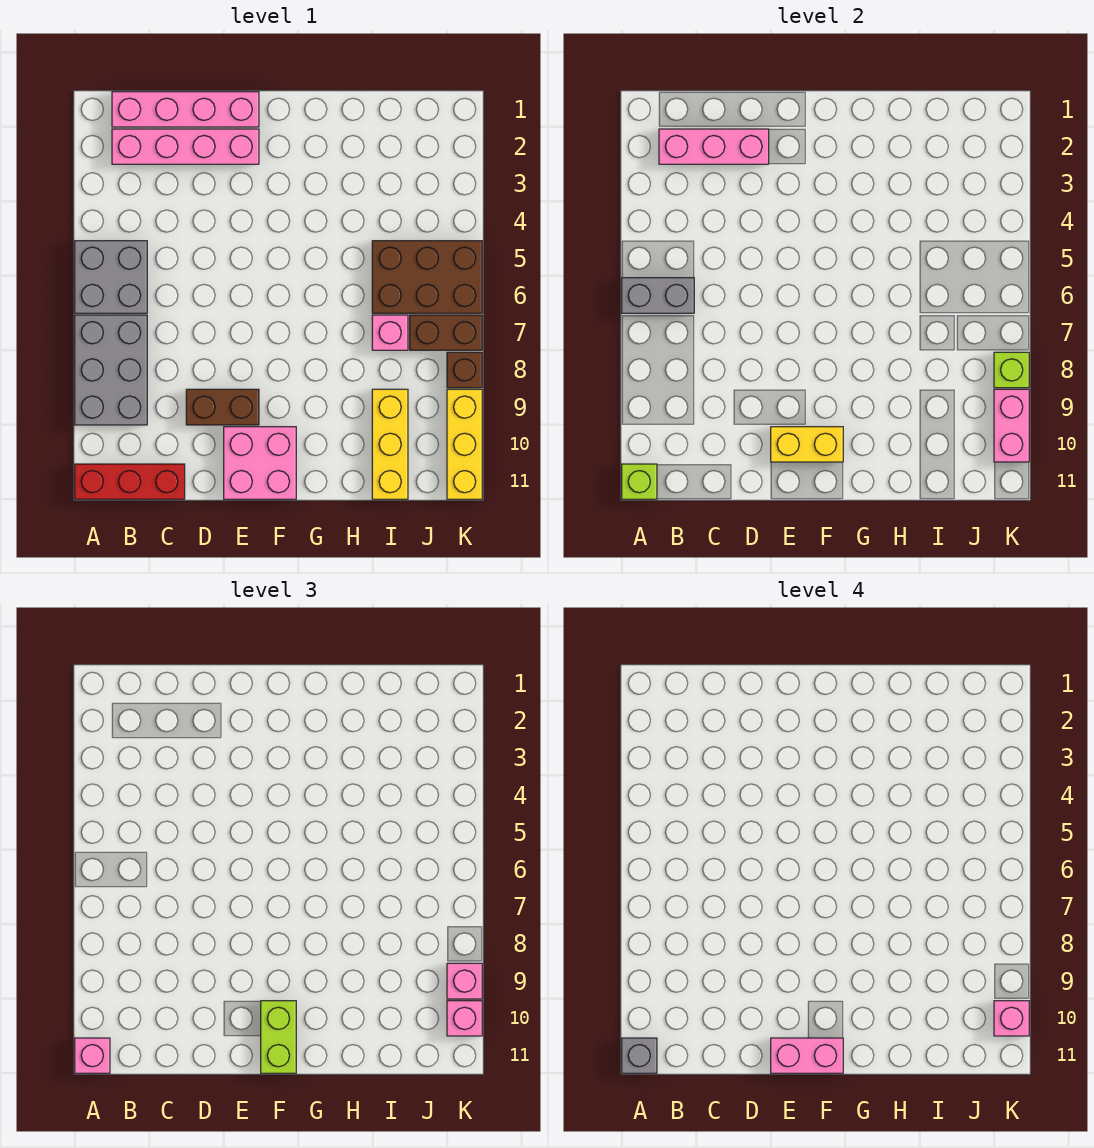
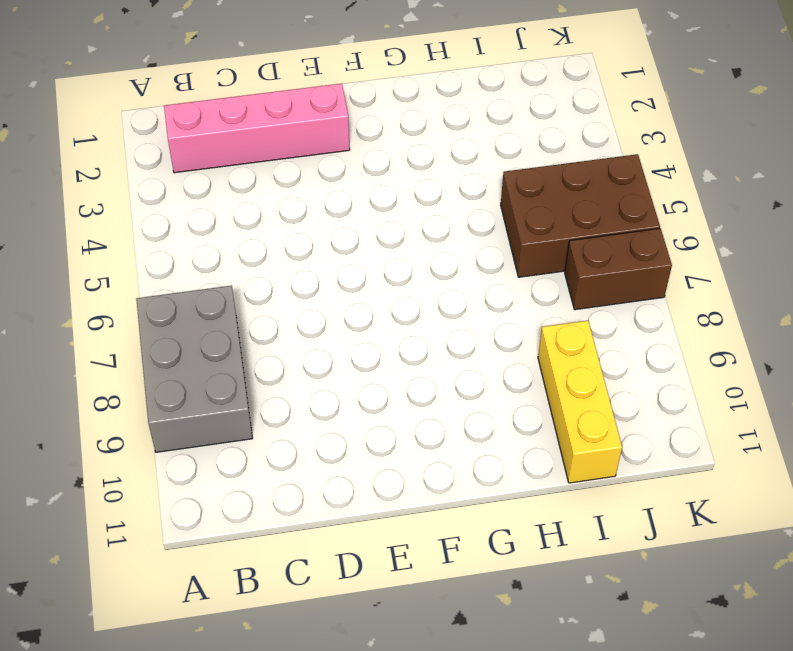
none -> grey brick A5:B6 level 1
none -> red brick A11:C11 level 1
none -> pink brick B1:E1 level 1

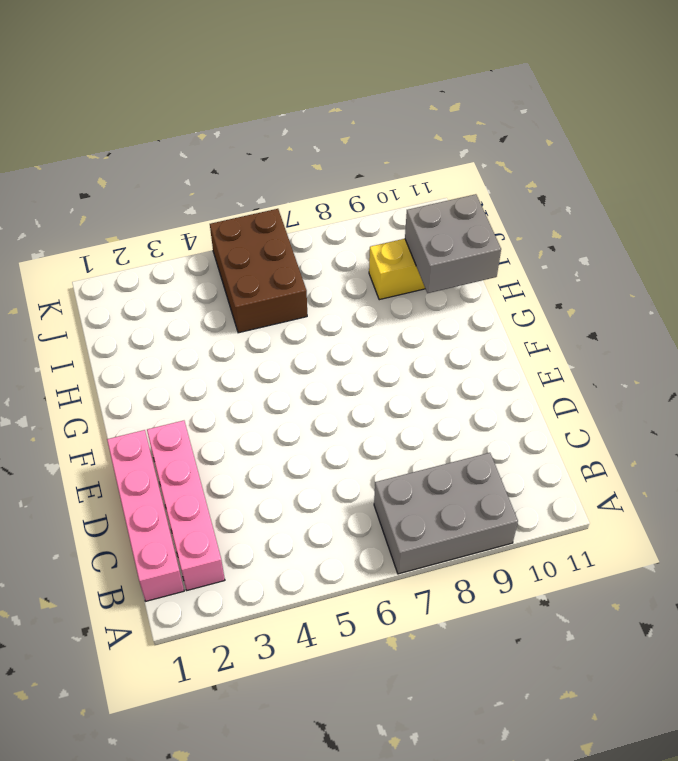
grey brick H10:I11 level 2 -> grey brick A5:B6 level 1
none -> red brick A11:C11 level 1
none -> brown brick D9:E9 level 1
none -> pink brick E10:F11 level 1

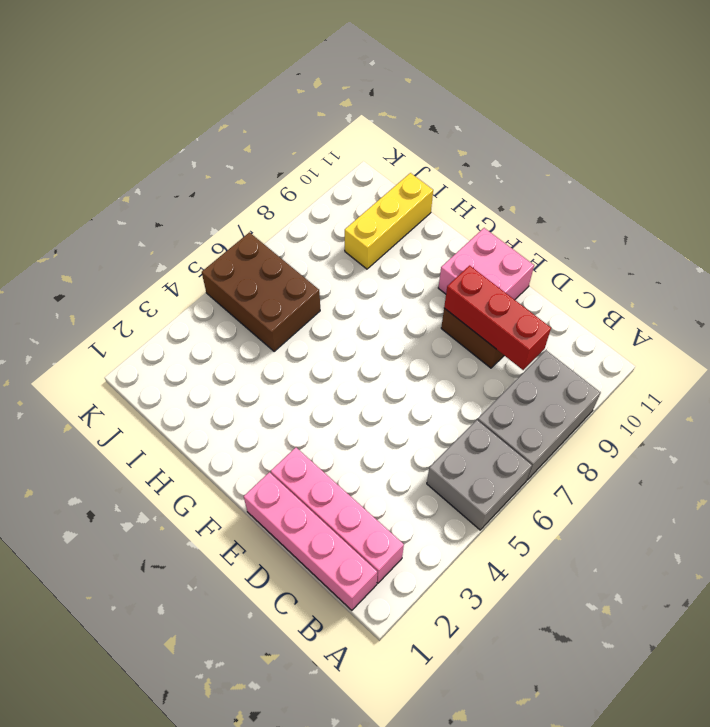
red brick C9:E9 level 2 -> red brick A11:C11 level 1
none -> pink brick I7 level 1
none -> brown brick J7:K7 level 1
none -> brown brick K8 level 1

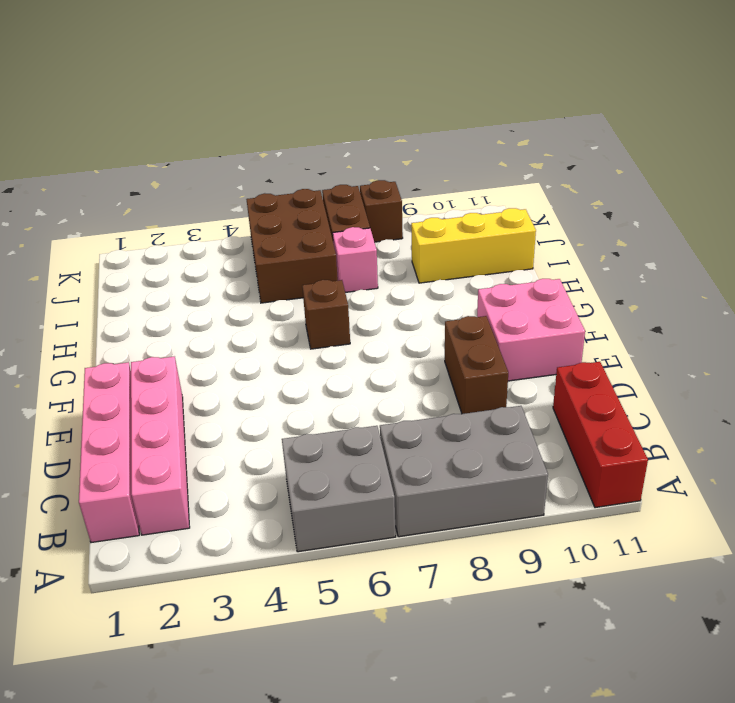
brown brick G6 level 1 -> none
none -> yellow brick K9:K11 level 1
none -> grey brick A6:B6 level 2
none -> lime brick A11 level 2

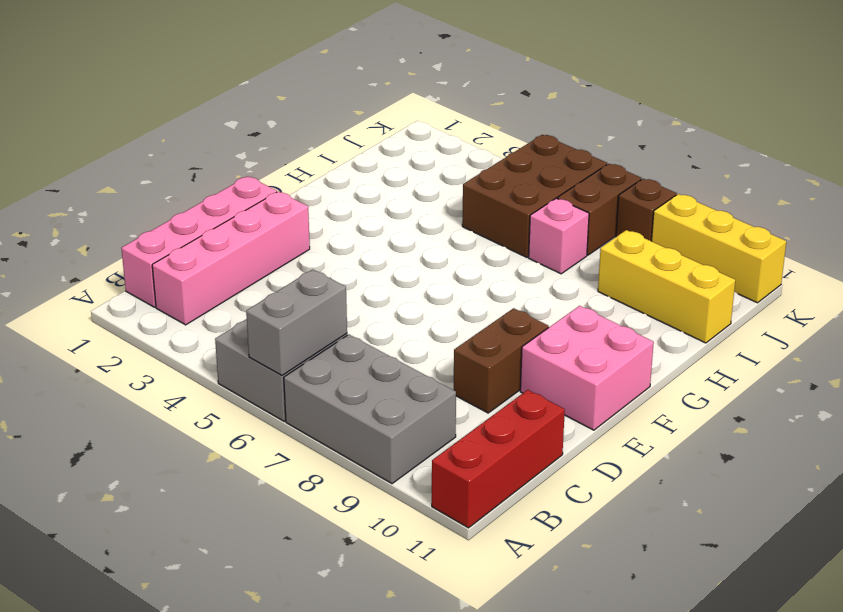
none -> lime brick A11 level 2
none -> pink brick B2:D2 level 2
none -> yellow brick E10:F10 level 2

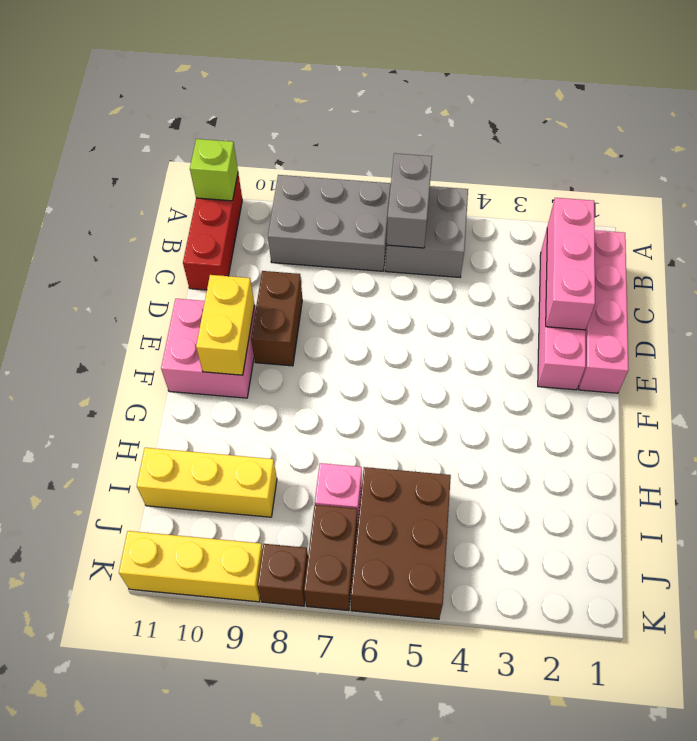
none -> lime brick K8 level 2
none -> pink brick K9:K10 level 2
none -> pink brick A11 level 3

